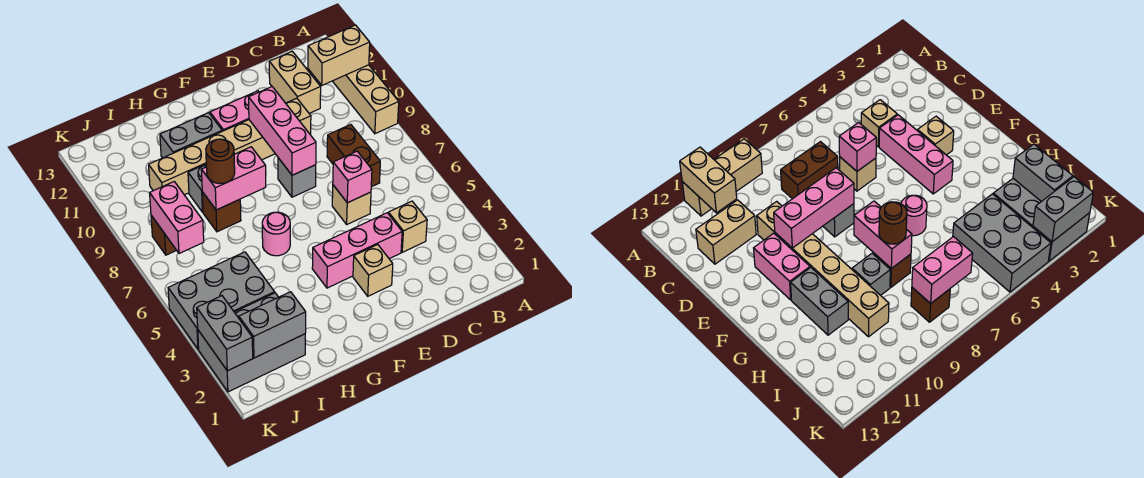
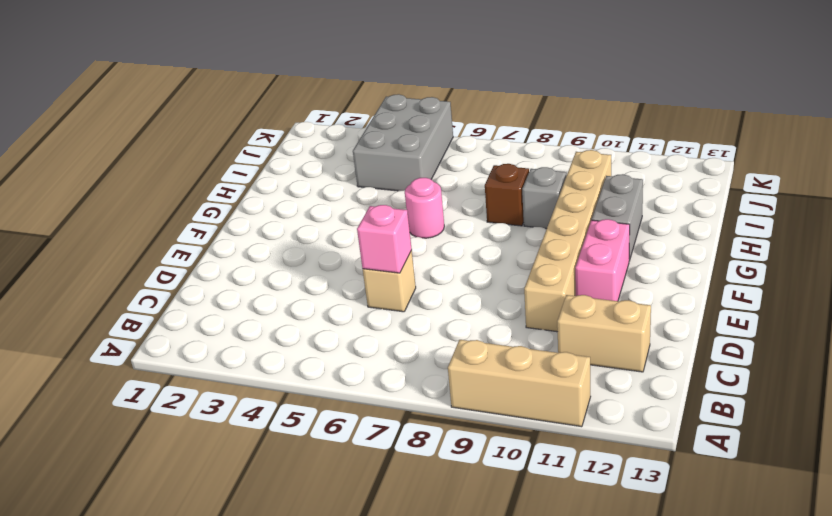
none -> tan brick C4 level 1
none -> brown brick C7:C8 level 1
none -> pink brick D4:F4 level 1

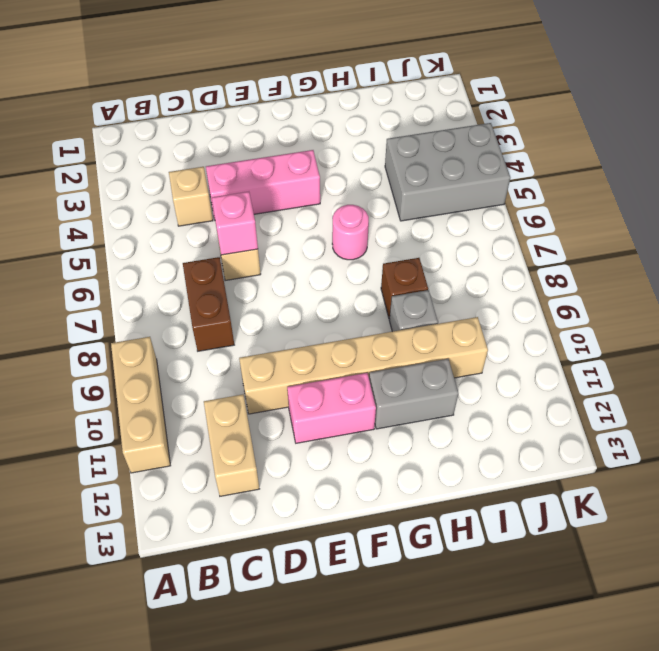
none -> tan brick E3 level 1
none -> grey brick E8 level 1
none -> grey brick I2:K3 level 1

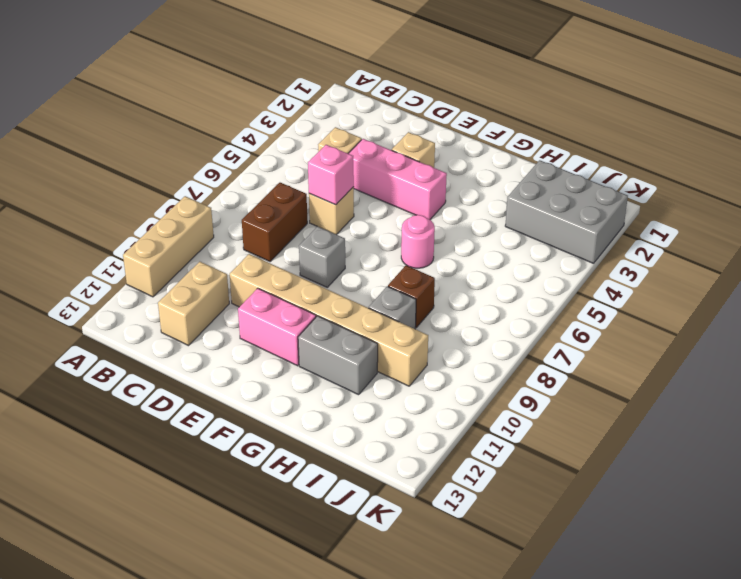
none -> grey brick I4:K5 level 1
none -> brown brick J8 level 1
none -> tan brick A11:B11 level 2

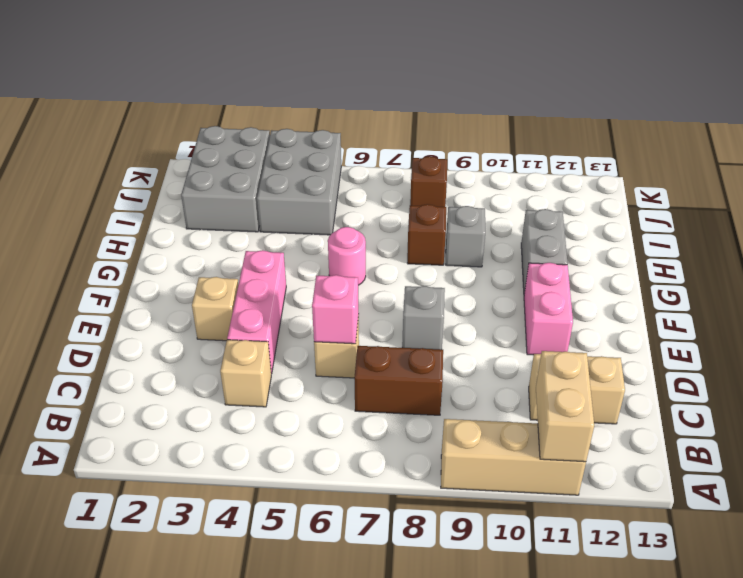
none -> tan brick D10:I10 level 1
none -> pink brick E8:E10 level 2
none -> pink brick G8:H8 level 2

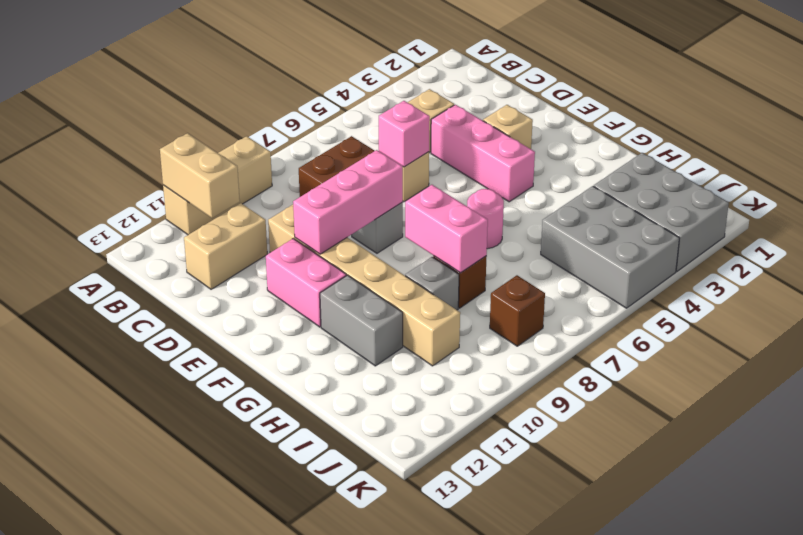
none -> grey brick I2:J2 level 2
none -> pink brick J7:J8 level 2
none -> grey brick K2:K3 level 2

